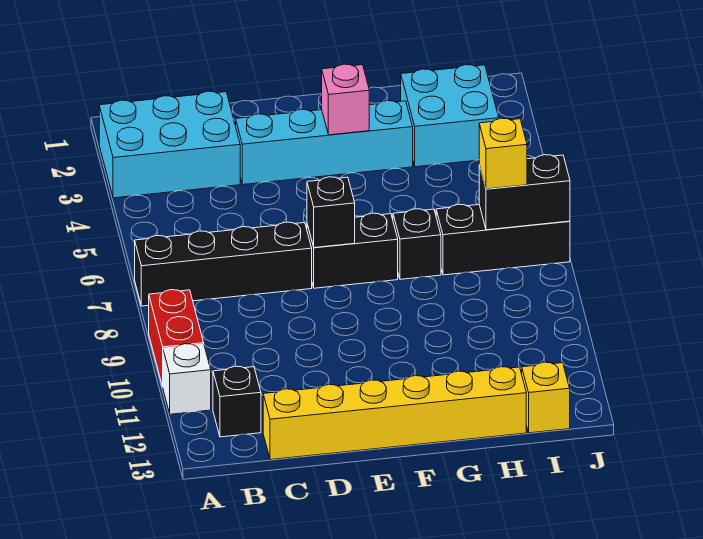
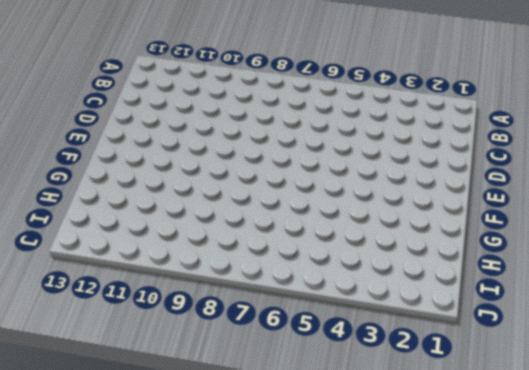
none -> cyan brick A2:C3 level 1
none -> black brick A7:D7 level 1
none -> red brick A9:A10 level 1

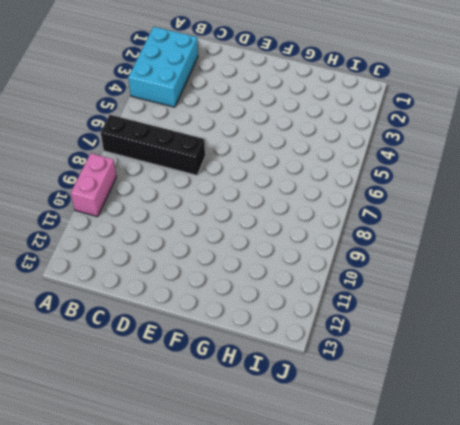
cyan brick A2:B4 level 1 -> cyan brick A2:C3 level 1
pink brick A9:A10 level 1 -> red brick A9:A10 level 1
none -> white brick A11 level 1
none -> black brick B12 level 1
none -> yellow brick C13:H13 level 1

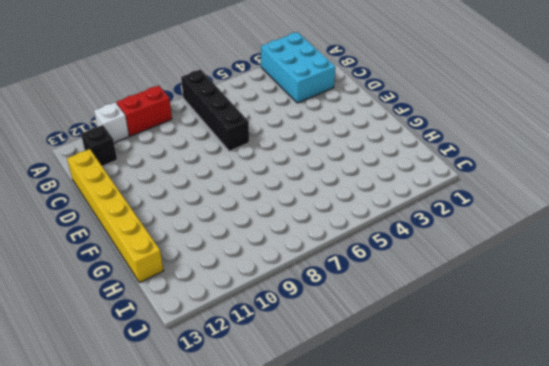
none -> cyan brick D3:G3 level 1
none -> black brick E7:F7 level 1
none -> black brick G7 level 1

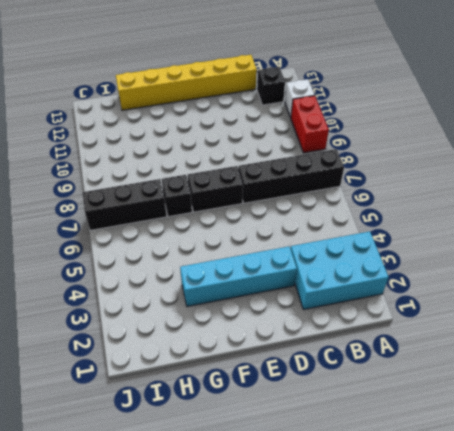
none -> cyan brick H2:I3 level 1
none -> yellow brick I13 level 1
none -> black brick E7 level 2

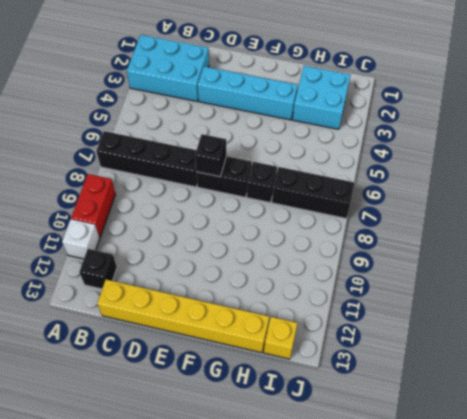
none -> pink brick F3 level 2
none -> black brick I7:J7 level 2
none -> yellow brick I7 level 3

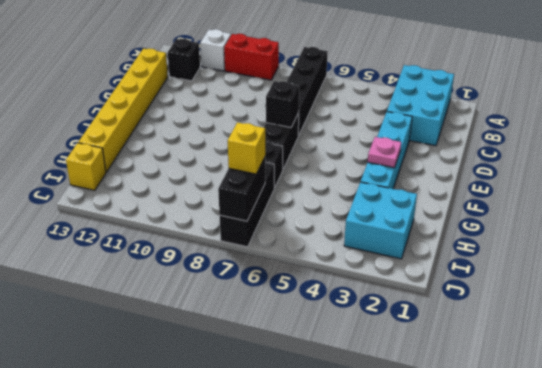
pink plate F3 level 2 -> pink brick F3 level 2

